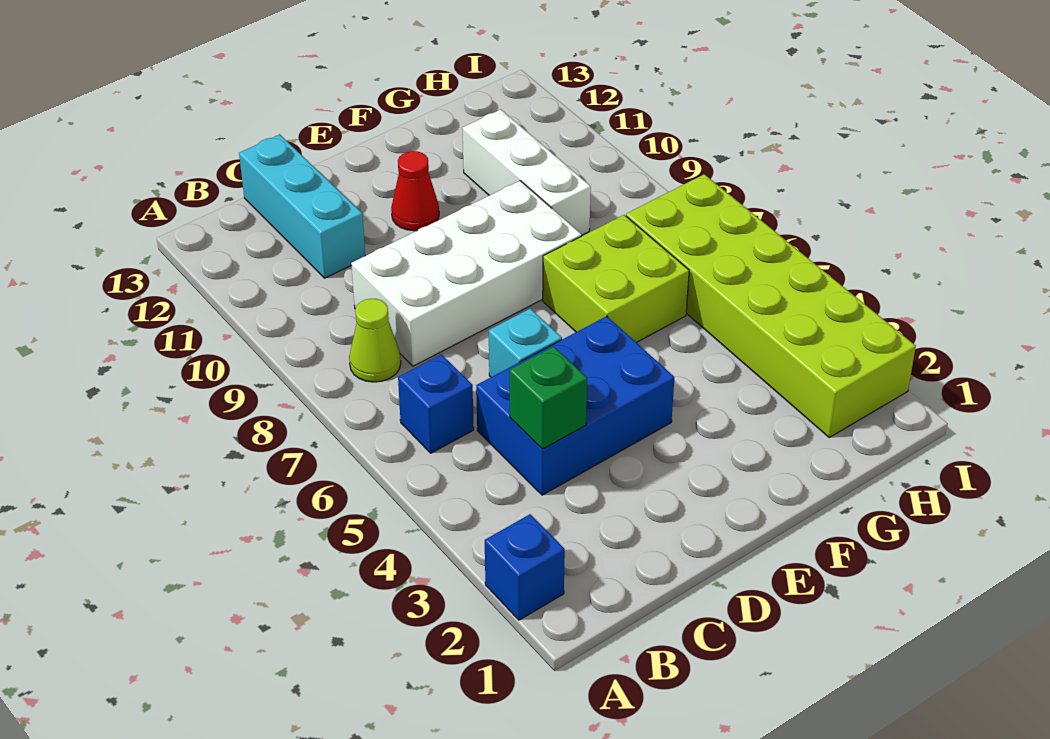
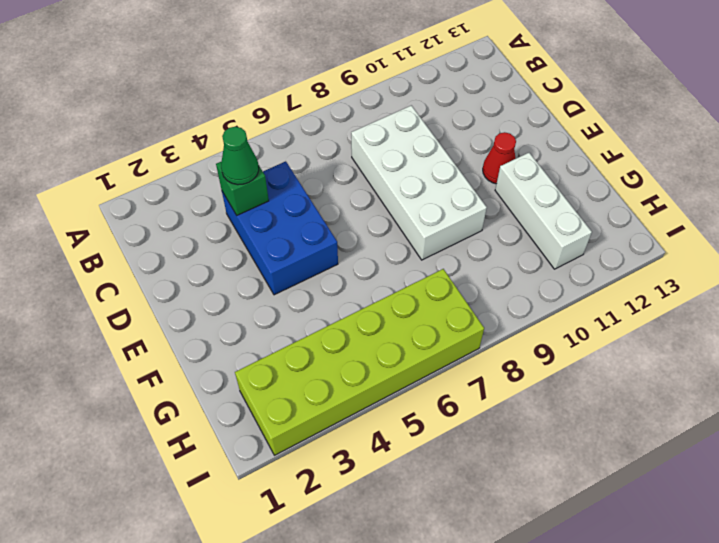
green cone C4 level 3 -> none
white brick F11:H11 level 1 -> white brick G9:G11 level 1
none -> blue brick A2 level 1
none -> blue brick B6 level 1
none -> lime cone B8 level 1

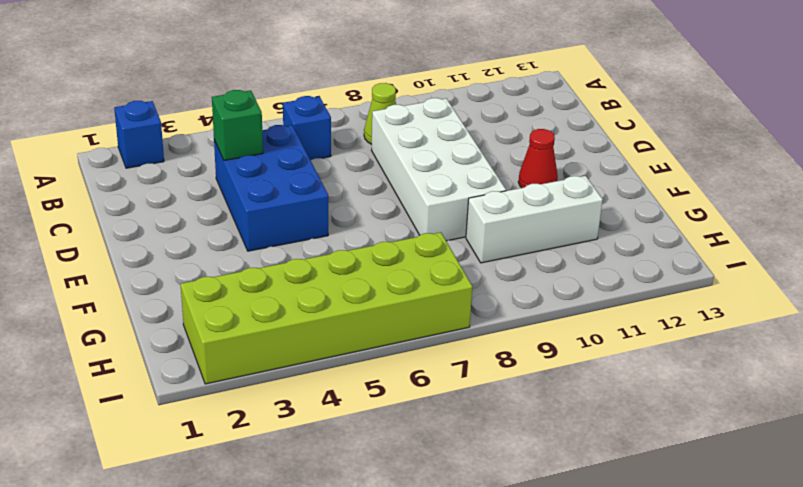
none -> cyan brick C11:C13 level 1
none -> cyan brick D6 level 1
none -> lime brick F6:G7 level 1

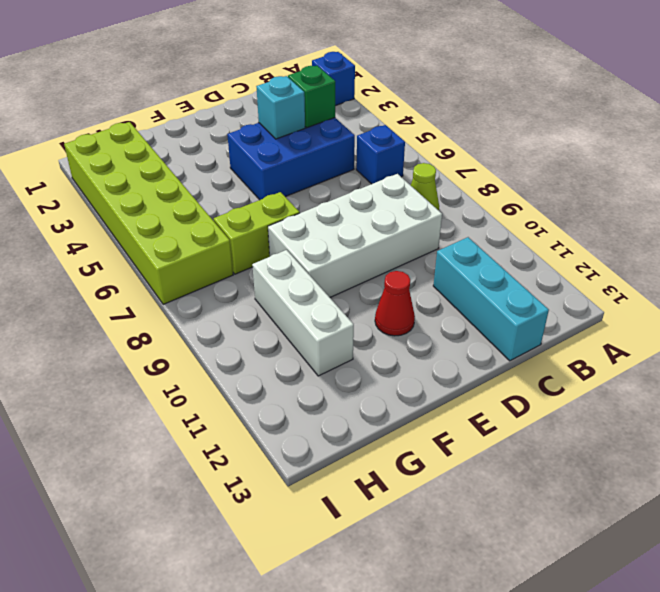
cyan brick D4 level 2 -> cyan brick D6 level 1
lime brick F7:G7 level 1 -> lime brick F6:G7 level 1

